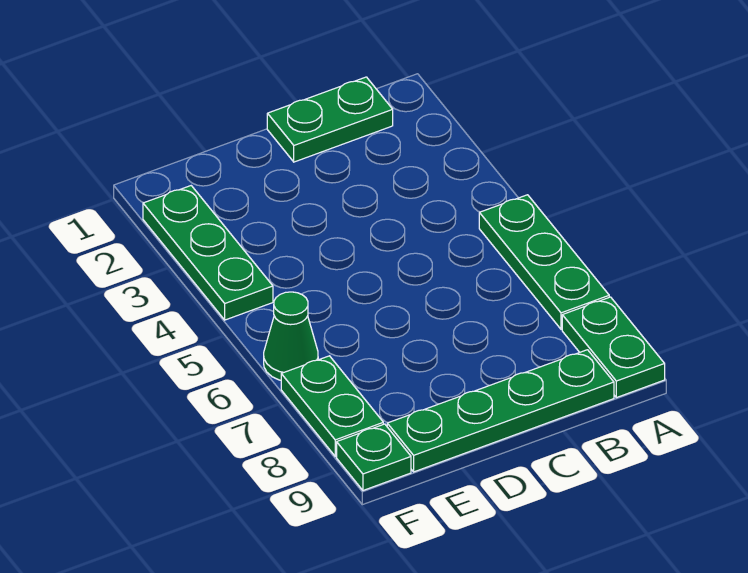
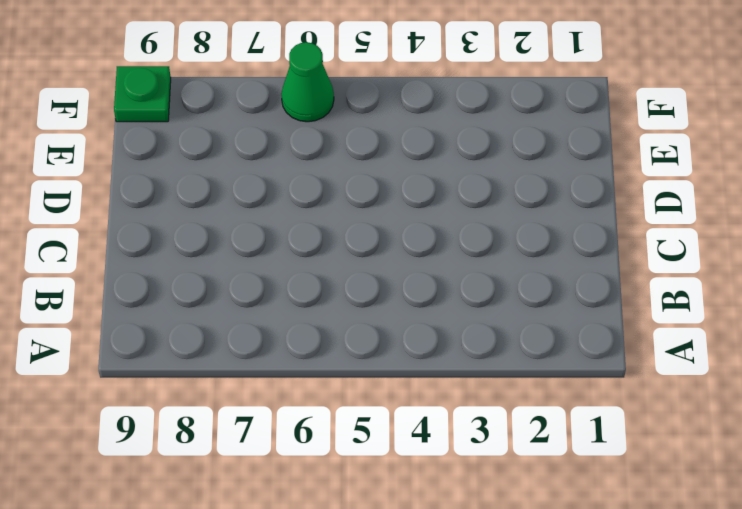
none -> green plate A5:A7 level 1
none -> green plate A8:A9 level 1

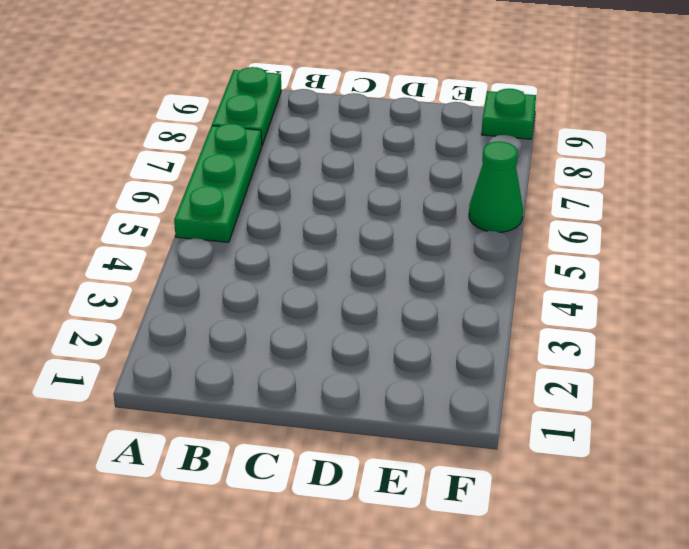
none -> green plate B1:C1 level 1
none -> green plate B9:E9 level 1

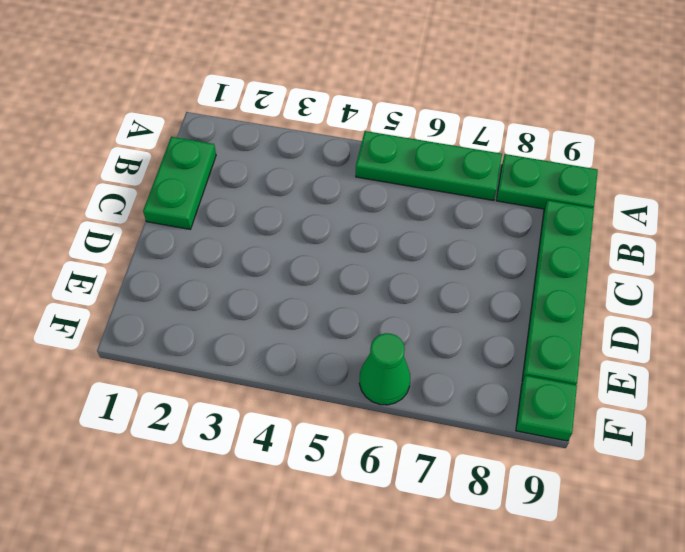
none -> green plate F2:F4 level 1
none -> green plate F7:F8 level 1

